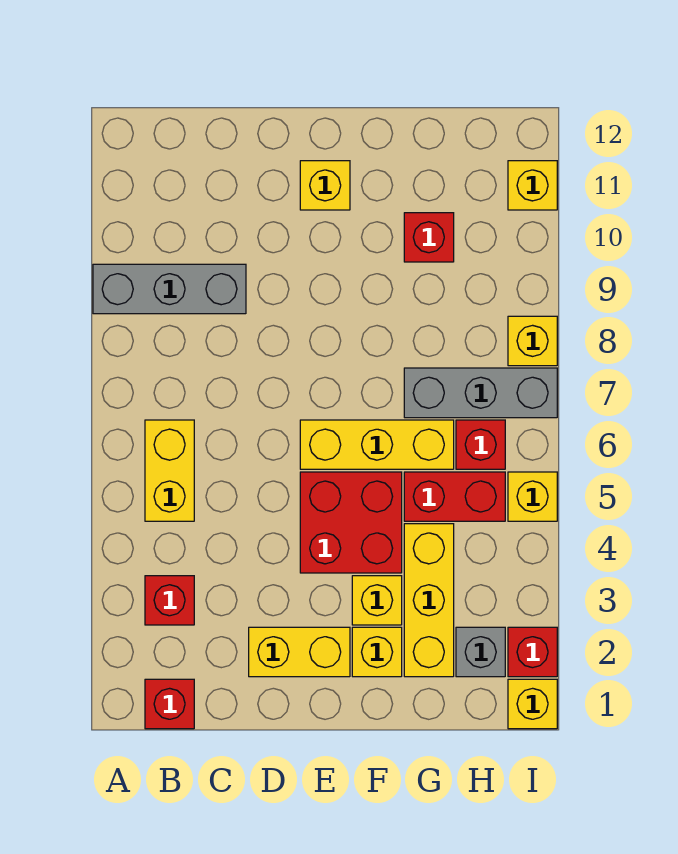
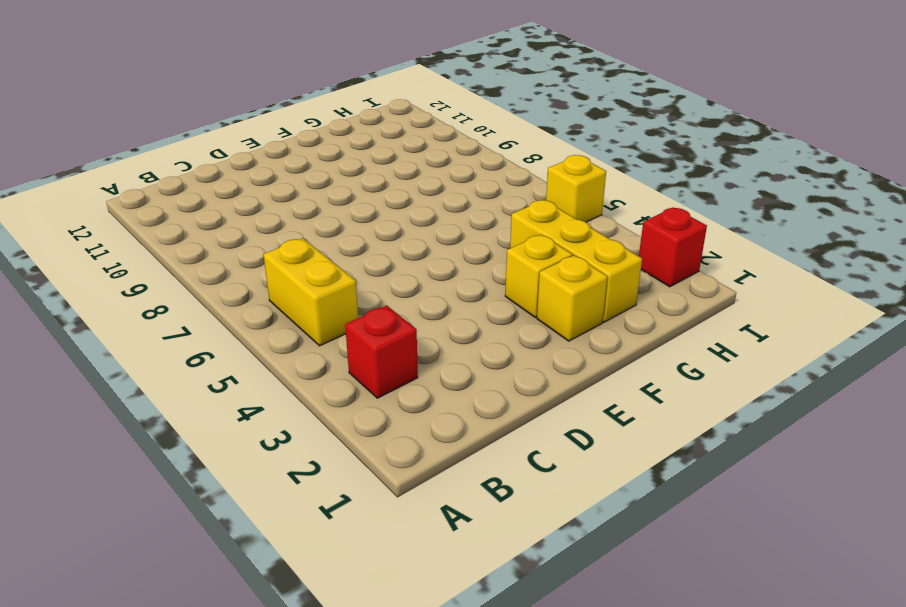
none -> grey brick A9:C9 level 1
none -> red brick B1 level 1
none -> yellow brick D2:E2 level 1

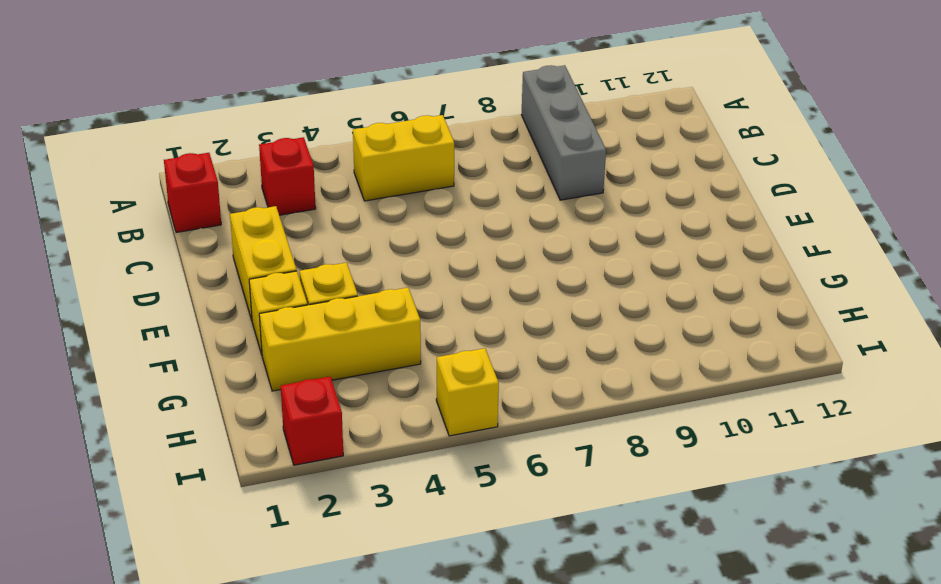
none -> red brick E4:F5 level 1
none -> yellow brick E6:G6 level 1
none -> yellow brick E11 level 1

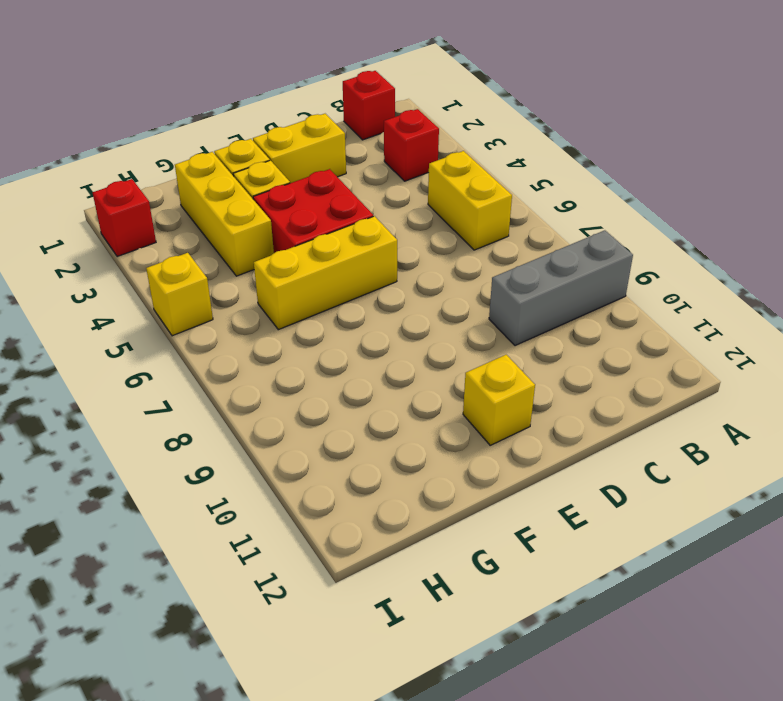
none -> red brick G5:H5 level 1
none -> grey brick G7:I7 level 1
none -> red brick G10 level 1

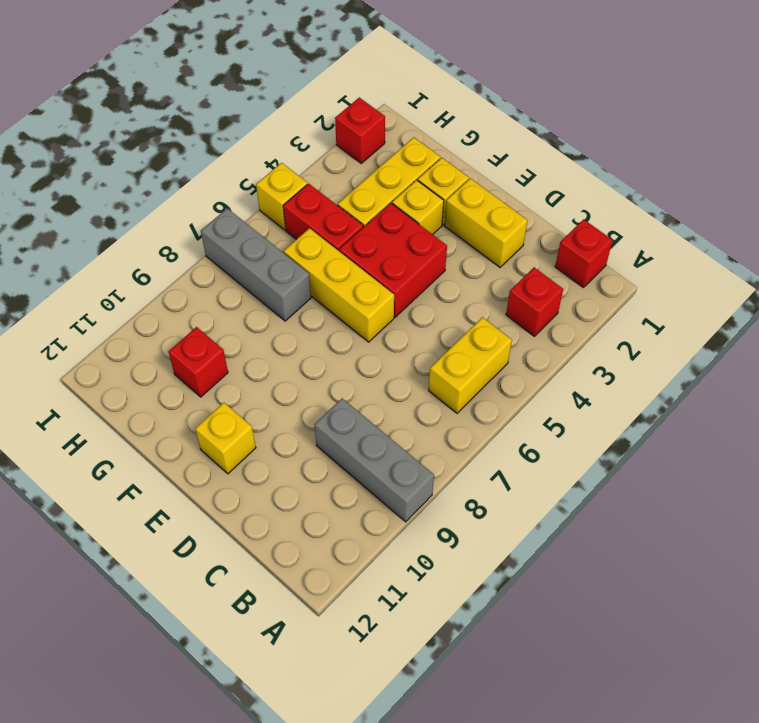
none -> grey brick H2 level 1
none -> red brick H6 level 1
none -> yellow brick I1 level 1

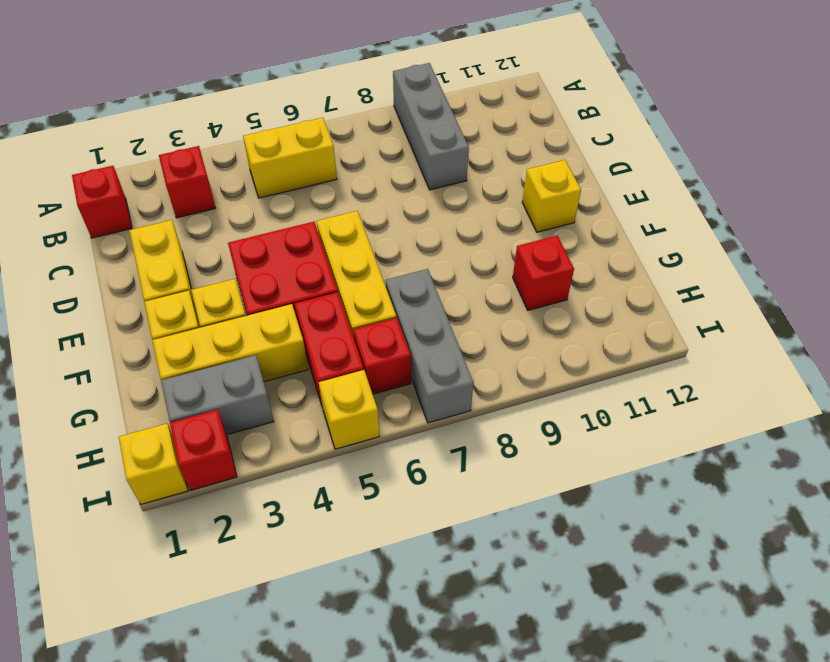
grey brick H2:H3 level 1 -> grey brick H2 level 1
none -> yellow brick I8 level 1
none -> yellow brick I11 level 1

